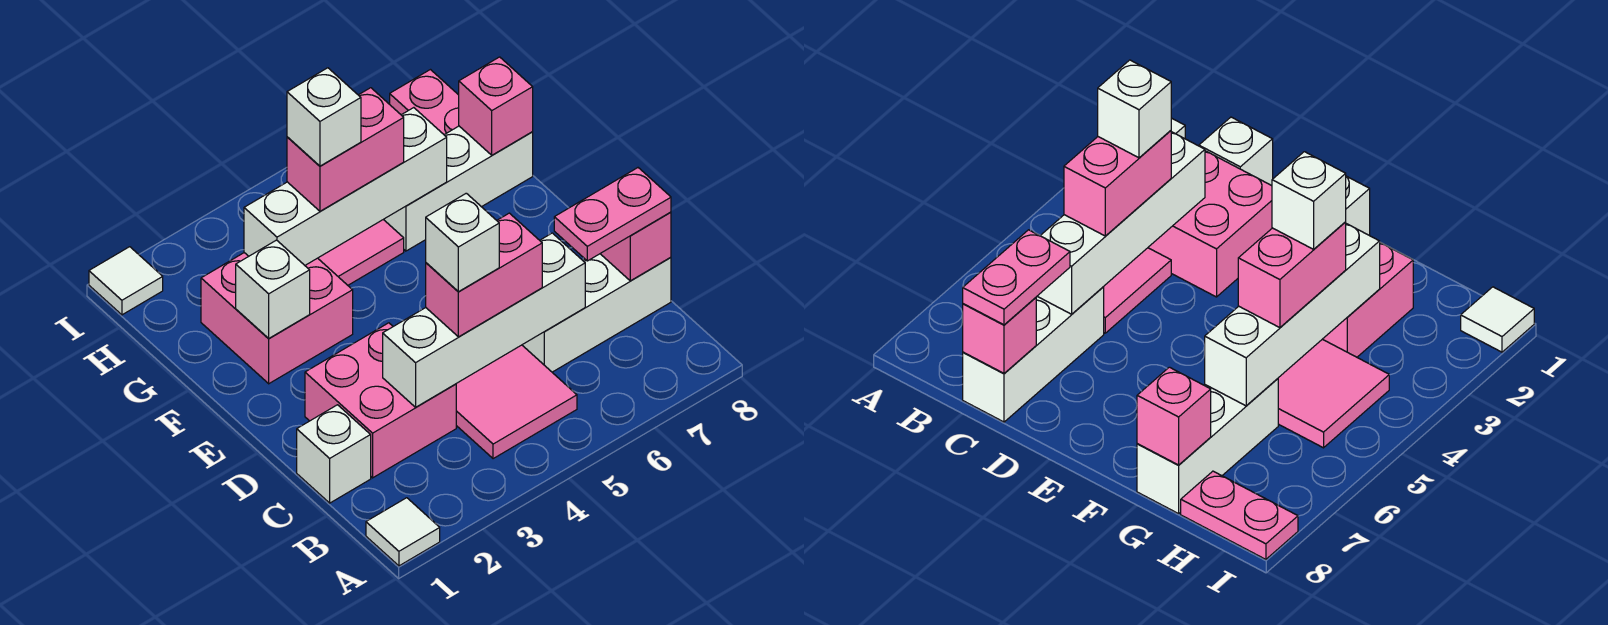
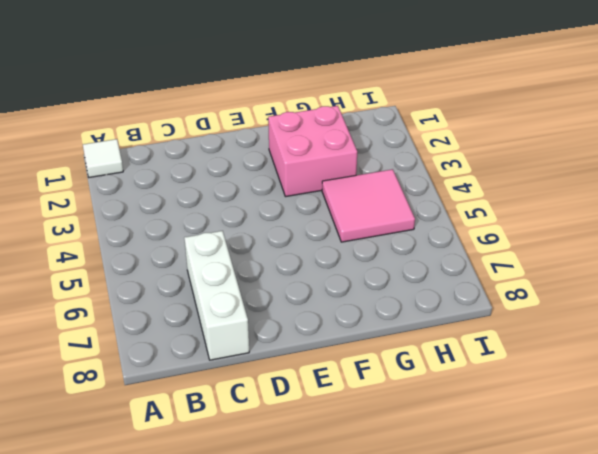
none -> pink tile B4:C5 level 1
none -> white brick C1 level 1
none -> pink brick C2:D3 level 1

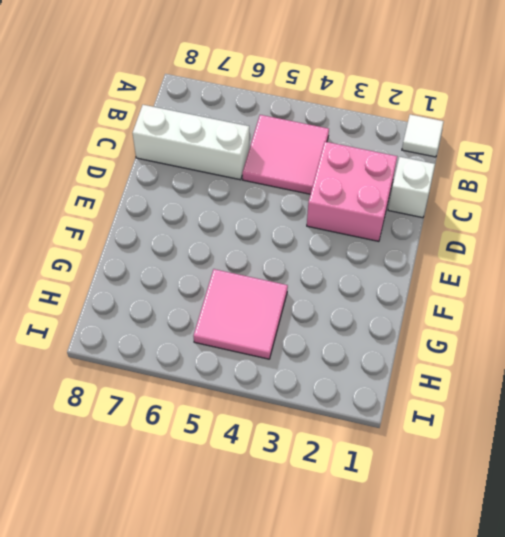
none -> pink brick F2:G3 level 1
none -> white brick G6:G8 level 1
none -> pink plate H8:I8 level 1

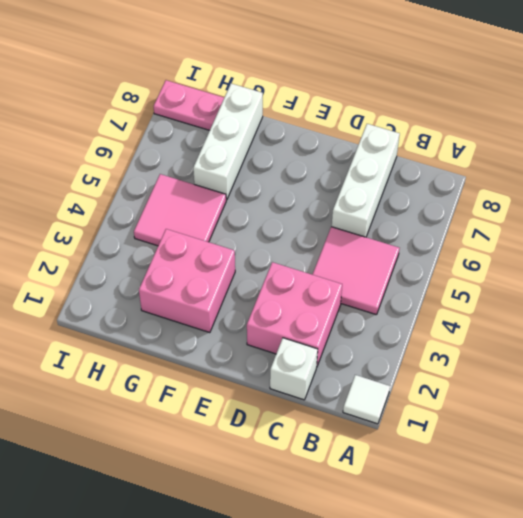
none -> white tile I1 level 1
none -> white brick C3:C6 level 2
none -> pink brick C8 level 2

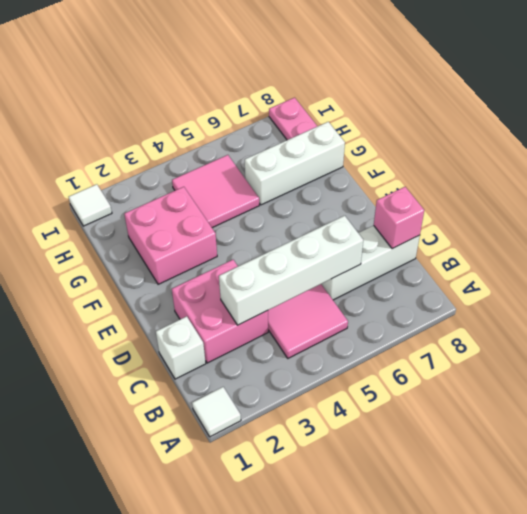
none -> white brick F2 level 2
none -> white brick G3:G6 level 2
none -> pink brick G8 level 2

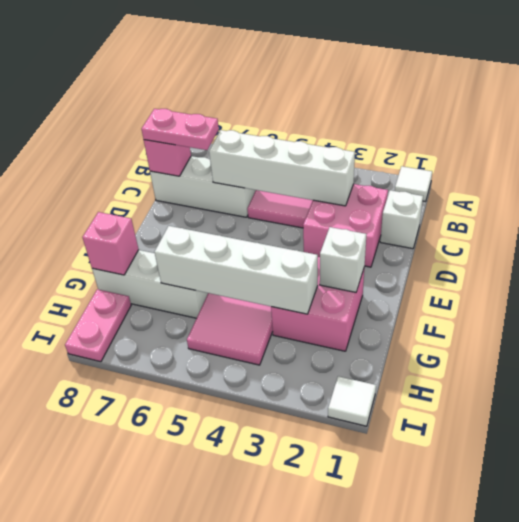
none -> pink brick C4:C5 level 3
none -> pink brick G4:G5 level 3
none -> white brick C4 level 4

